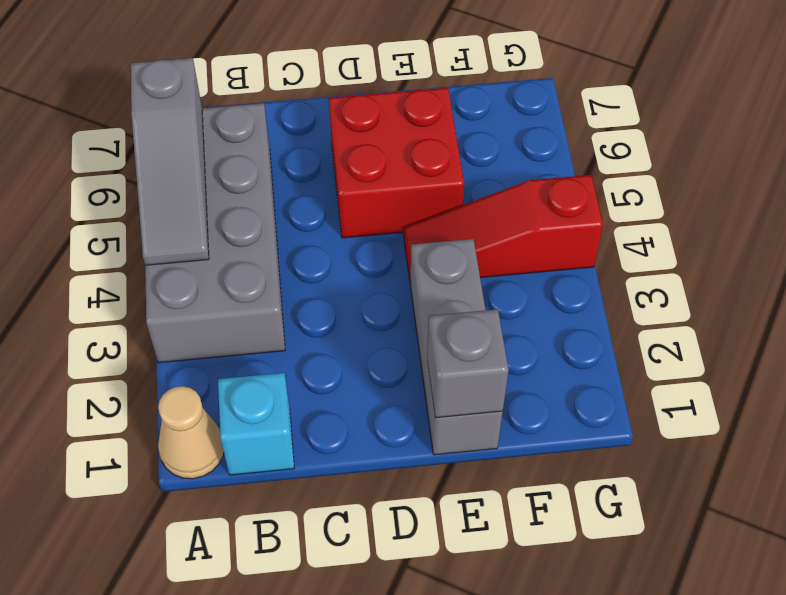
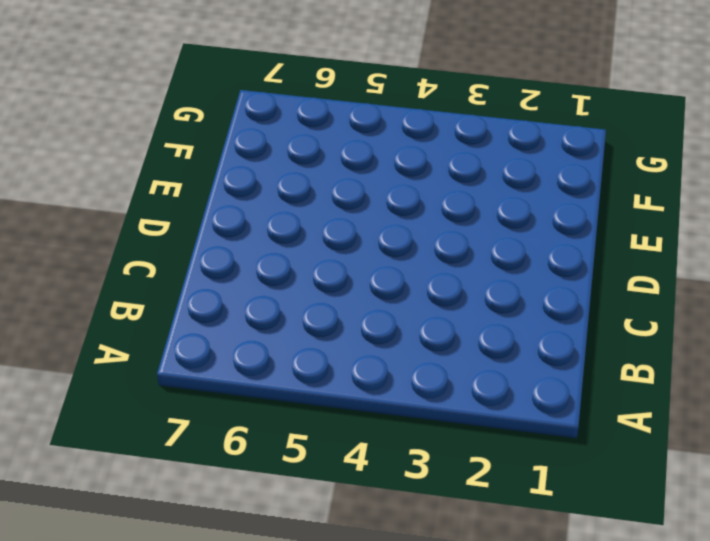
none -> tan cone A1 level 1
none -> grey brick A3:B6 level 1

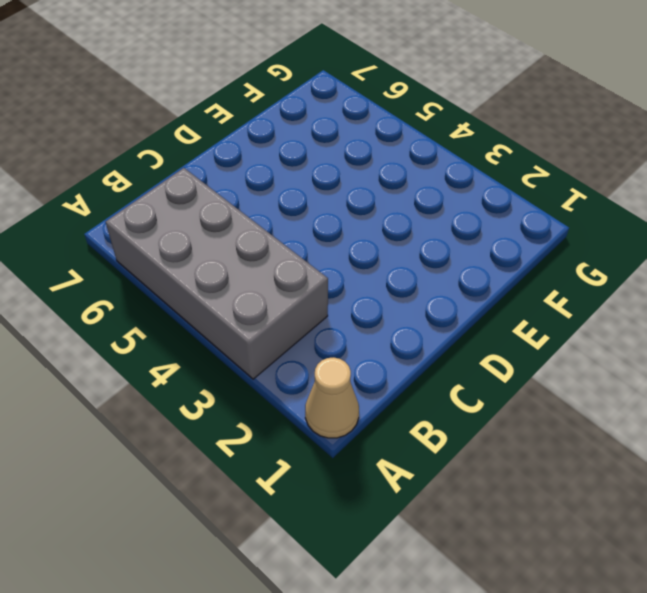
none -> cyan brick B1 level 1
none -> red brick D5:E6 level 1

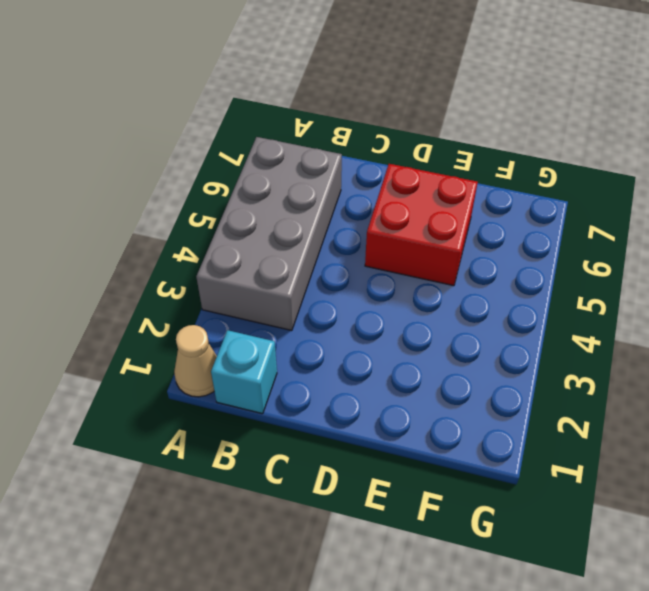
none -> grey brick E1:E3 level 1
none -> red slope E4:G4 level 1 top G

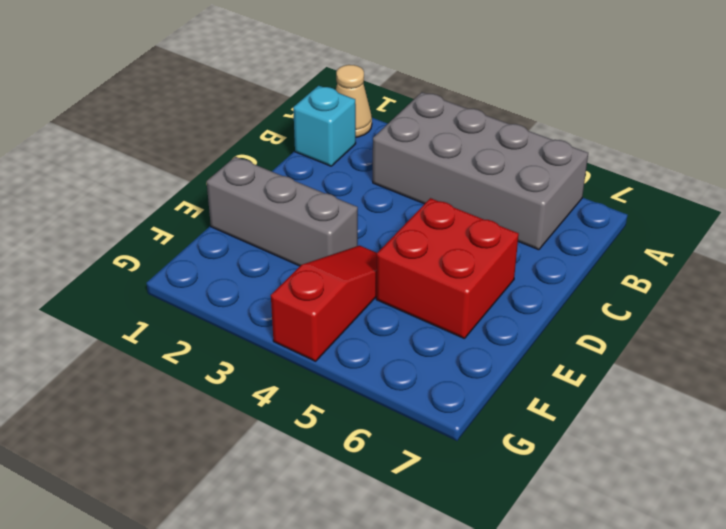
none -> grey slope A4:A6 level 2 top 6
none -> grey brick E1 level 2

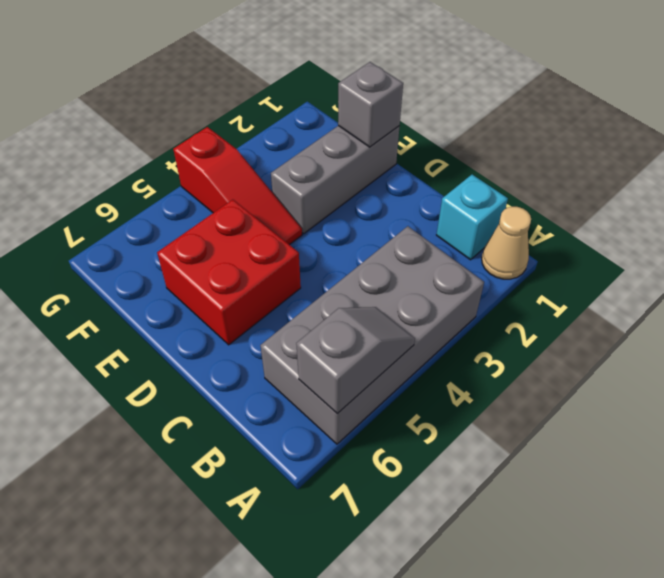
grey slope A5:A6 level 2 top 6 -> grey slope A4:A6 level 2 top 6

